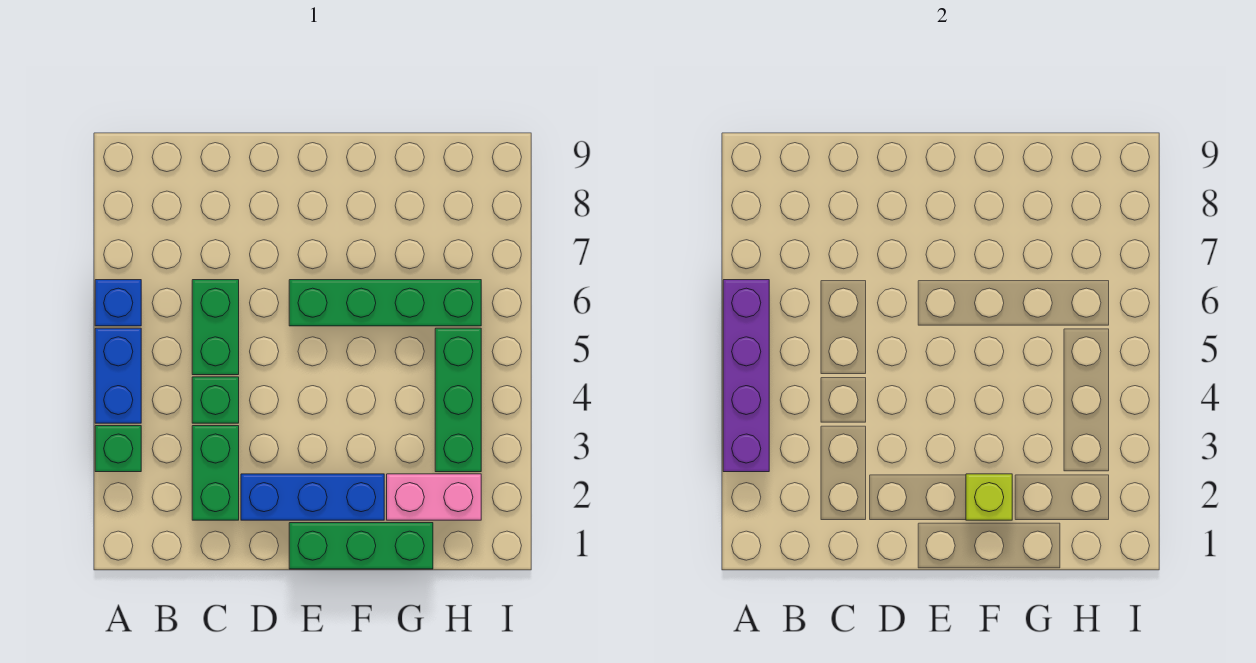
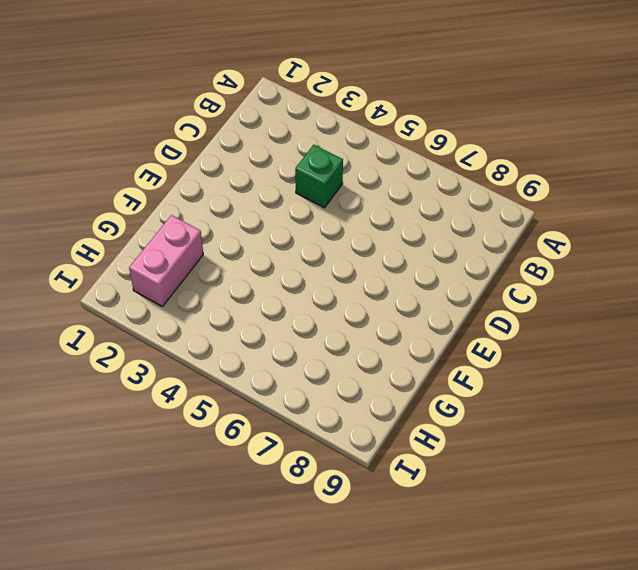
none -> green brick A3 level 1
none -> blue brick A4:A5 level 1
none -> blue brick A6 level 1

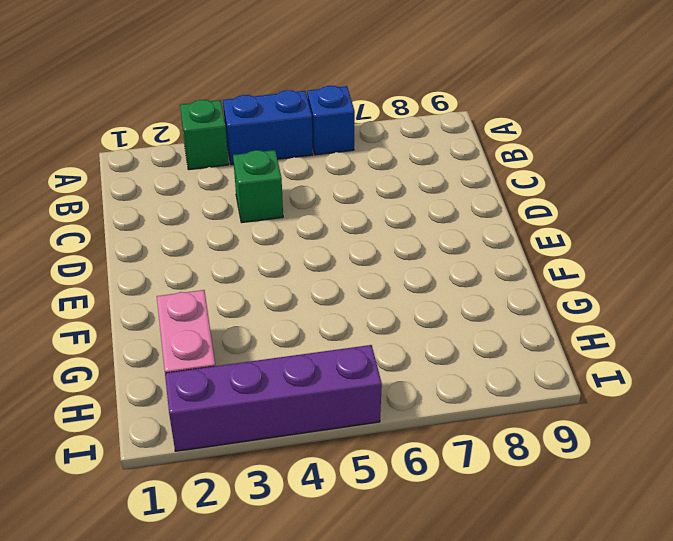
purple brick I2:I5 level 1 -> purple brick A3:A6 level 2
none -> green brick C2:C3 level 1
none -> green brick C5:C6 level 1
none -> blue brick D2:F2 level 1

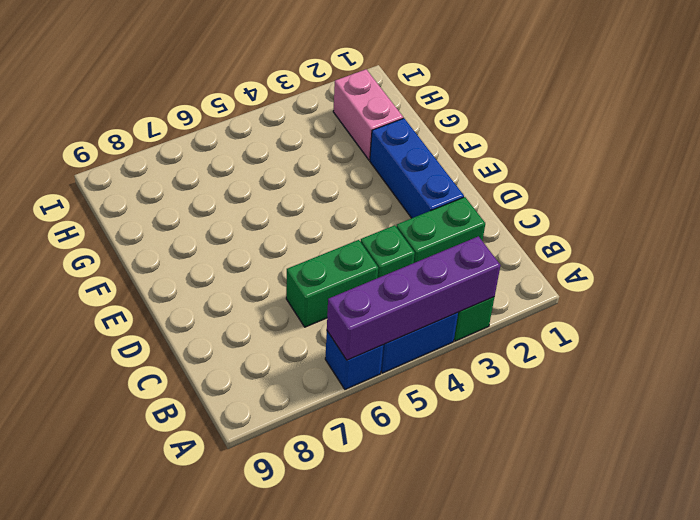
none -> green brick E1:G1 level 1
none -> green brick E6:H6 level 1
none -> green brick H3:H5 level 1

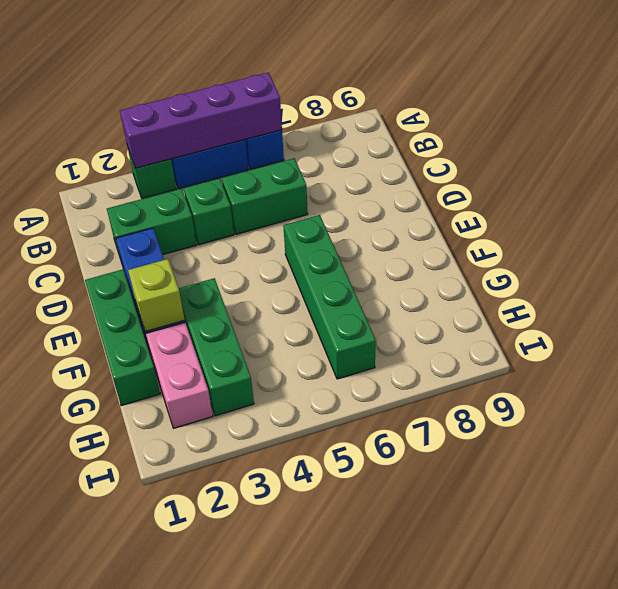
green brick F3:H3 level 1 -> green brick H3:H5 level 1

